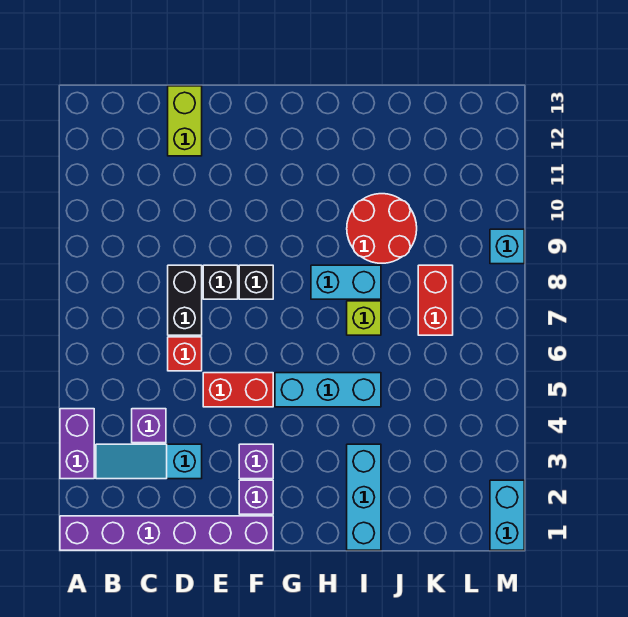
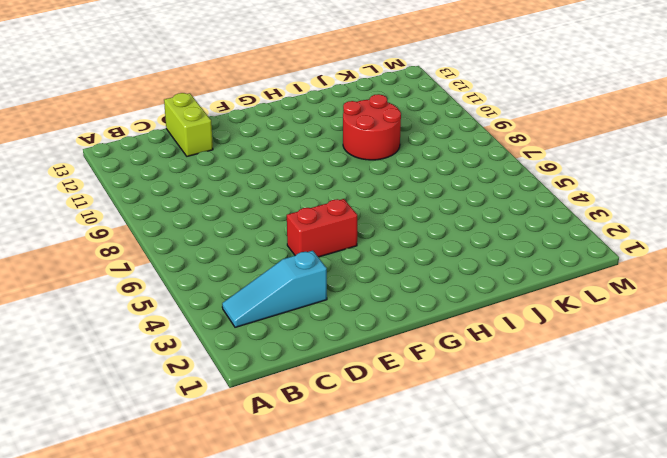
none -> purple brick A1:F1 level 1
none -> purple brick A3:A4 level 1
none -> purple brick C4 level 1

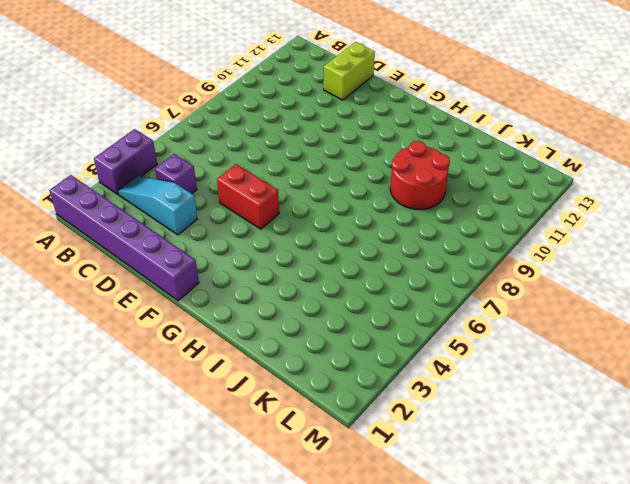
none -> red brick D6 level 1
none -> black brick D7:D8 level 1
none -> black brick E8 level 1

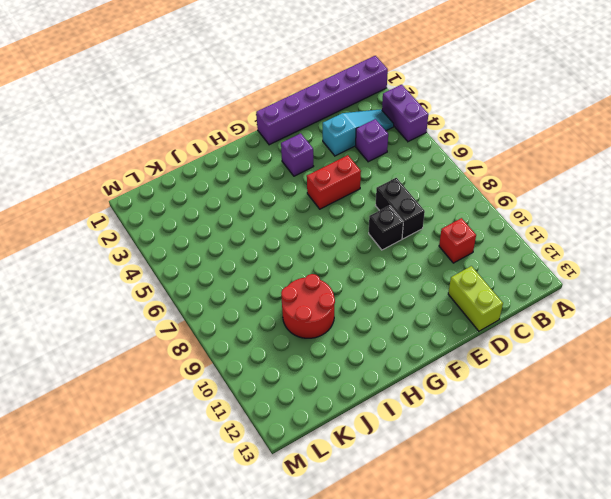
red brick C10 level 1 -> red brick D6 level 1
none -> purple brick F2 level 1
none -> black brick F8 level 1
none -> cyan brick G5:I5 level 1

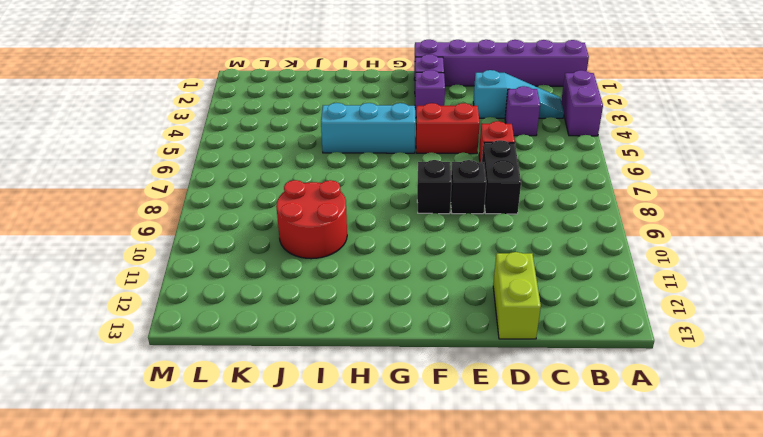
none -> cyan brick H8:I8 level 1
none -> cyan brick I1:I3 level 1
none -> lime brick I7 level 1

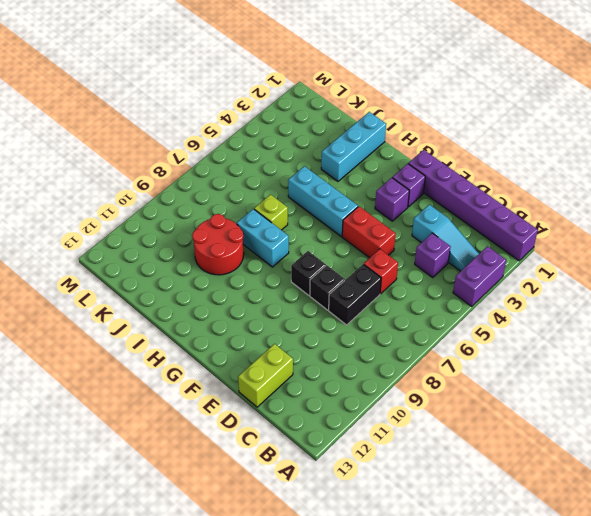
none -> red brick K7:K8 level 1
none -> cyan brick M1:M2 level 1
none -> cyan brick M9 level 1

